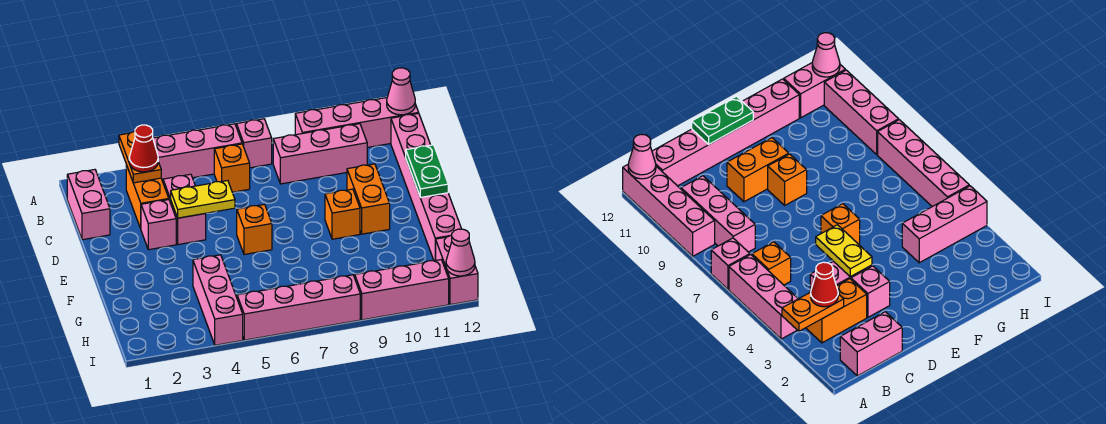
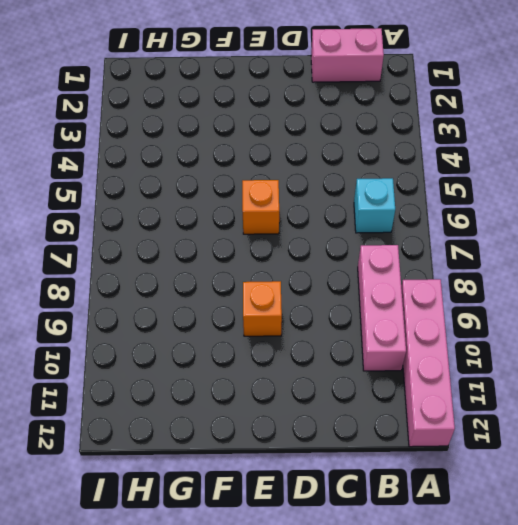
cyan brick B6 level 1 -> orange brick B6 level 1
none -> pink brick A4:A6 level 1
none -> pink brick A7 level 1
none -> orange brick B3:C3 level 1

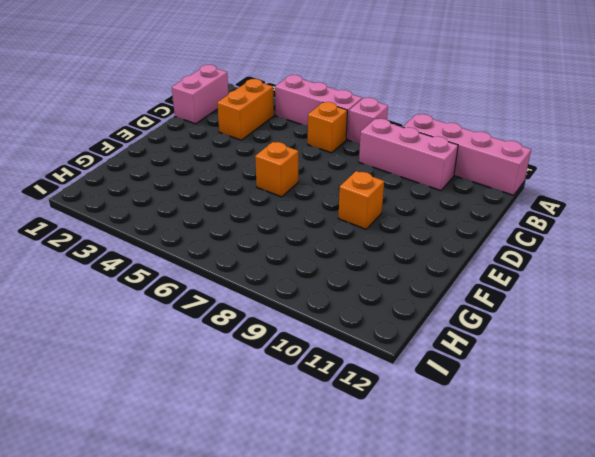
none -> pink brick B12:G12 level 1
none -> pink brick C4:D4 level 1
none -> pink brick D3 level 1

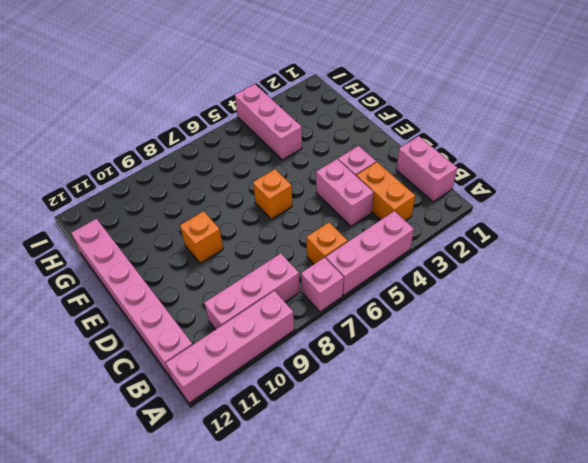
none -> orange brick D10:E10 level 1
none -> pink brick H12:I12 level 1
none -> pink brick I5:I8 level 1

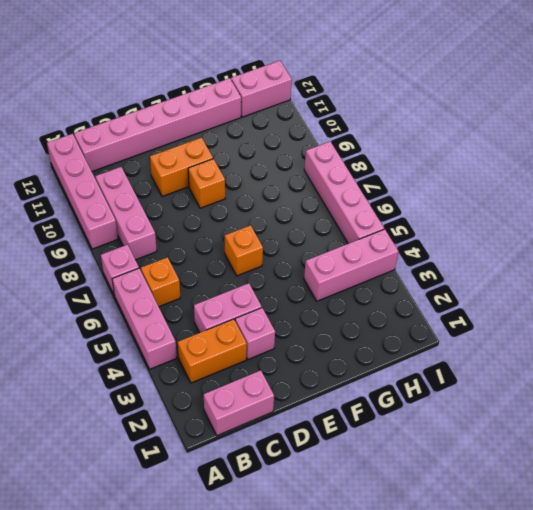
none -> pink brick I9:I11 level 1
none -> orange plate A3:B3 level 2
none -> pink cone A12 level 2

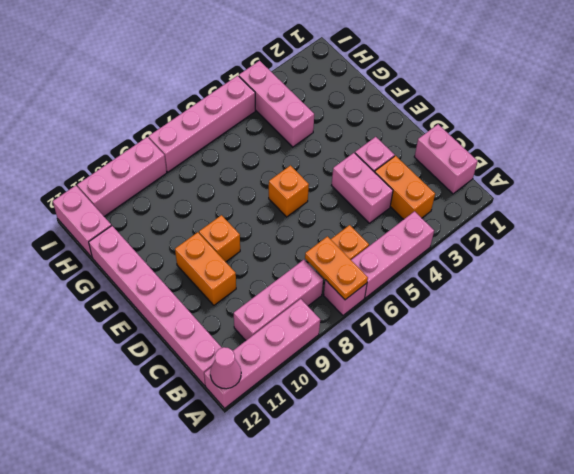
orange plate A7:B7 level 2 -> orange plate A3:B3 level 2
none -> yellow plate D4:D5 level 2
none -> green plate D12:E12 level 2
none -> pink cone I12 level 2

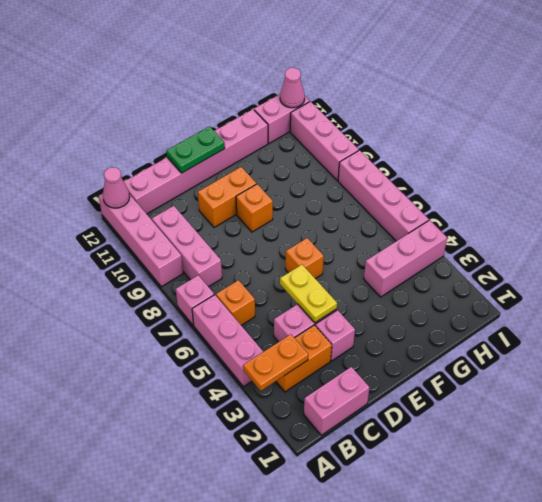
none -> red cone B3 level 3

